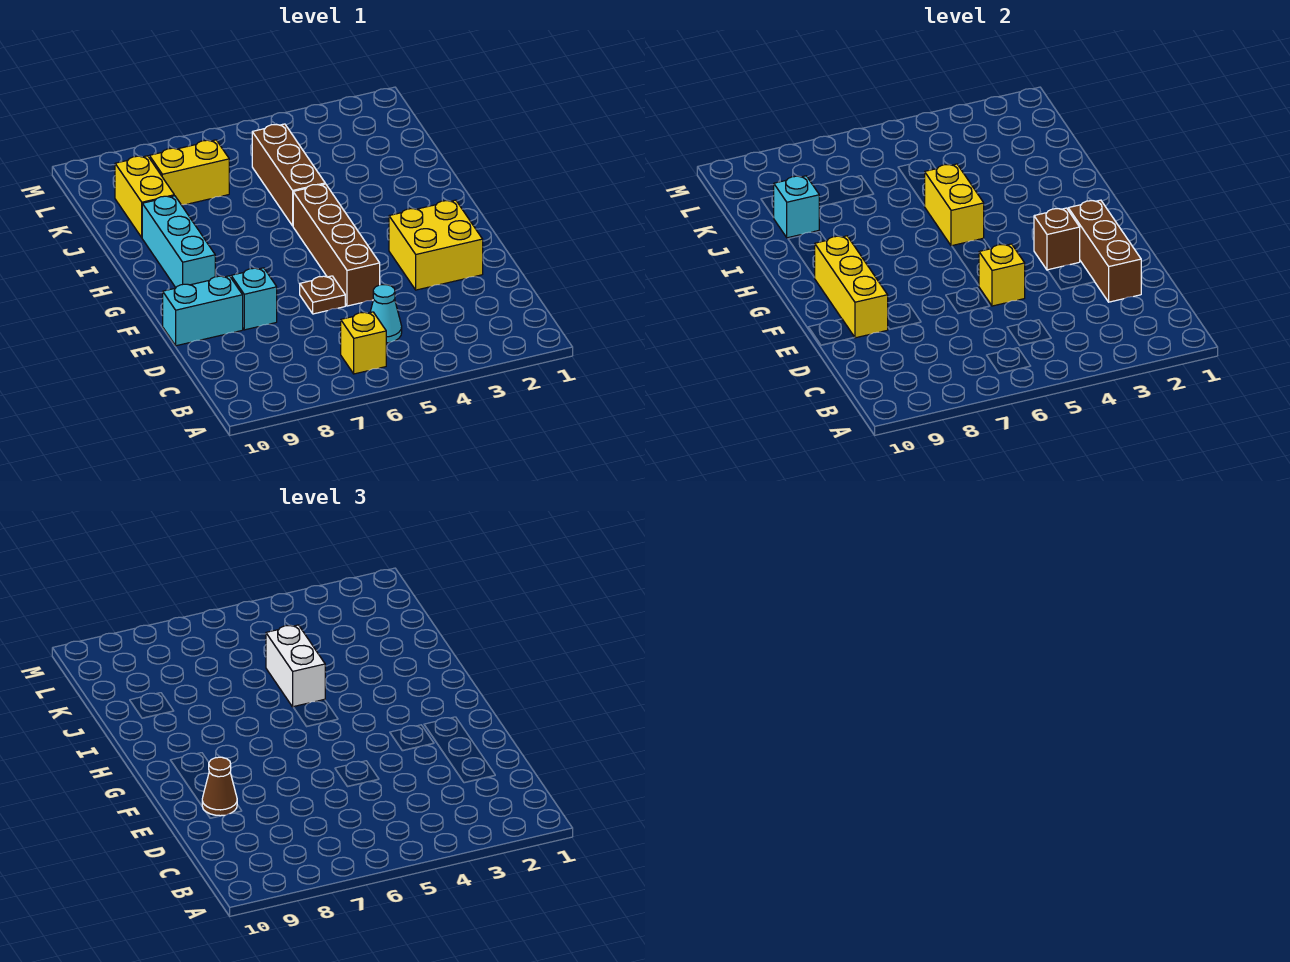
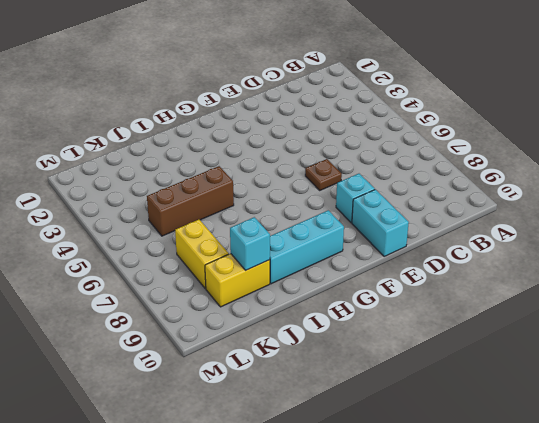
none -> yellow brick B6 level 1
none -> cyan cone C5 level 1
none -> yellow brick E2:F3 level 1

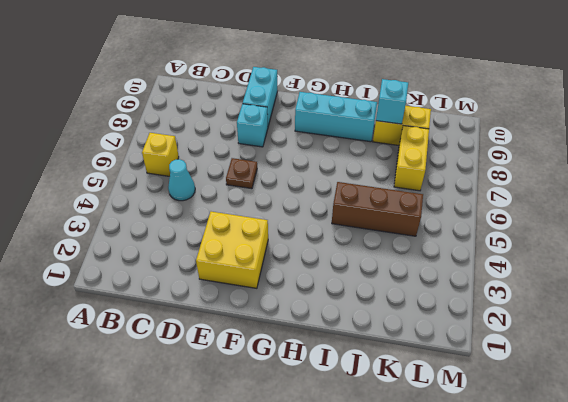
none -> brown brick E5:H5 level 1
none -> brown brick D2:F2 level 2
none -> yellow brick E5 level 2

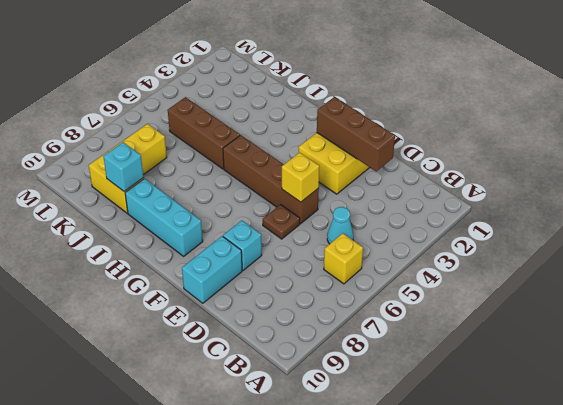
none -> yellow brick E9:G9 level 2
none -> brown brick F3 level 2
none -> yellow brick H5:I5 level 2

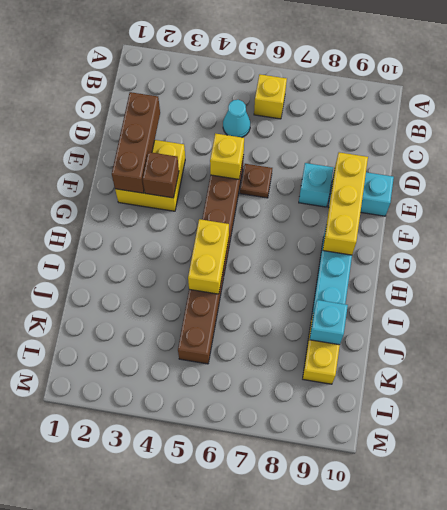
none -> yellow brick K7:K8 level 1
none -> brown cone E9 level 3
none -> white brick I5:J5 level 3

